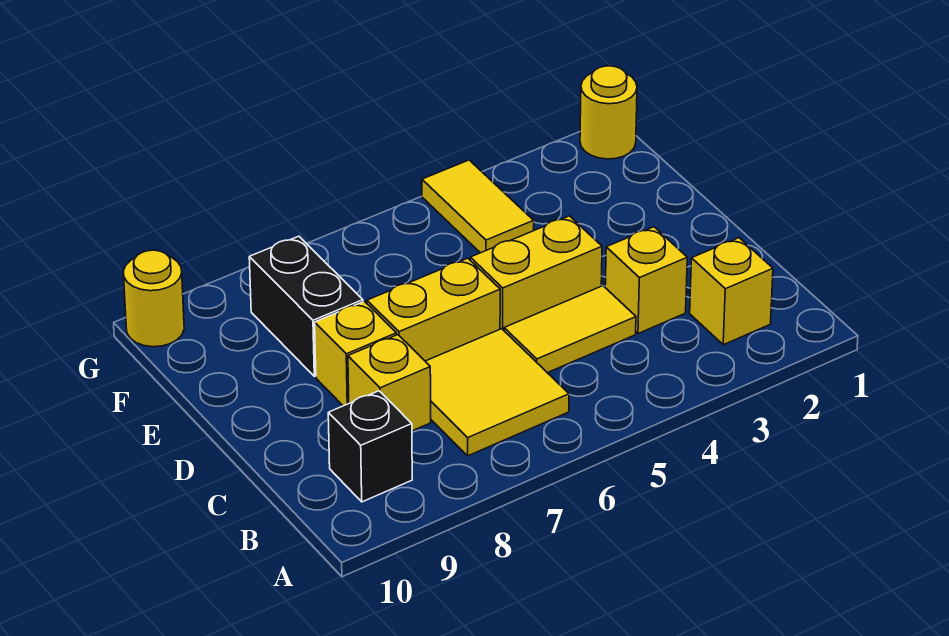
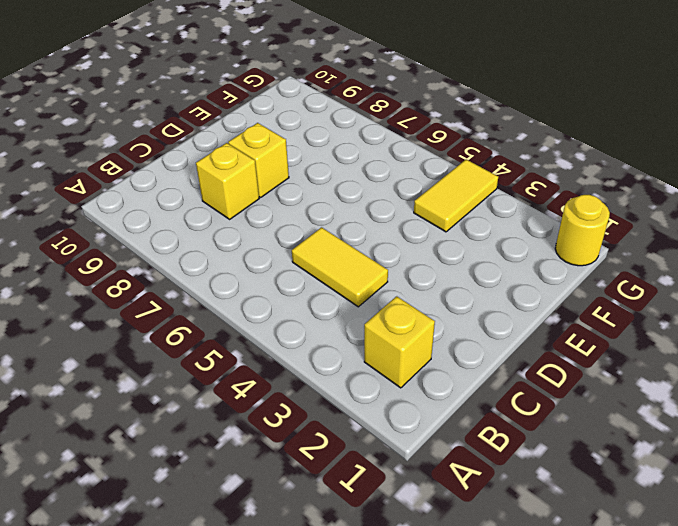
none -> yellow tile B6:C7 level 1
none -> black brick B9 level 1
none -> yellow brick C3 level 1

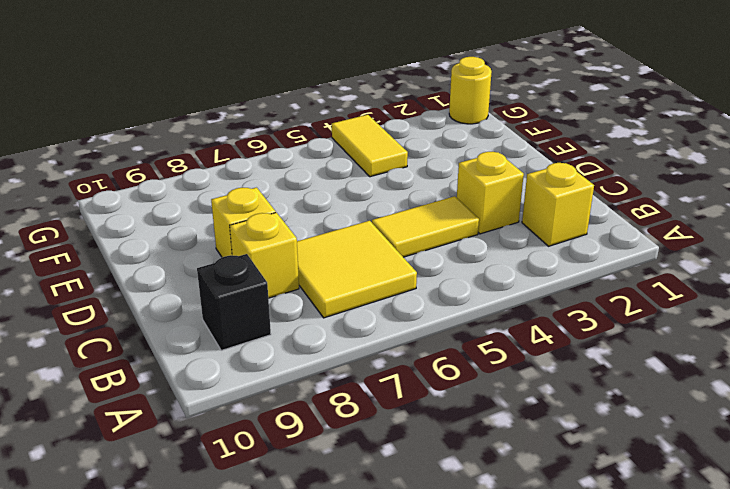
none -> yellow brick D4:D5 level 1
none -> yellow brick D6:D7 level 1
none -> black brick E8:F8 level 1

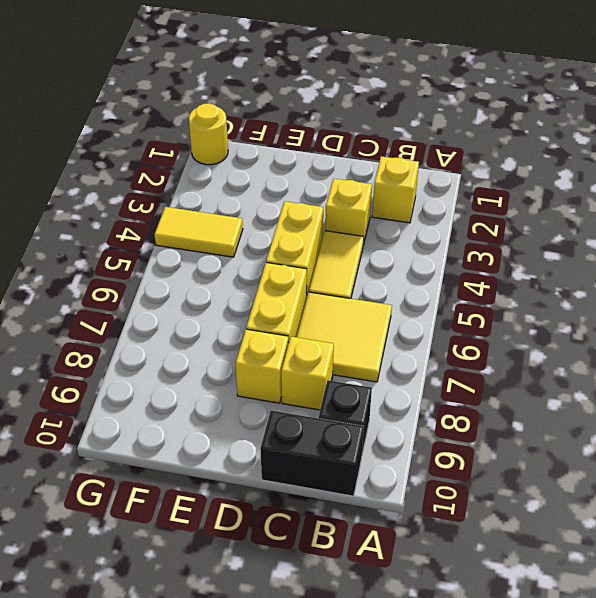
black brick B10:C10 level 1 -> black brick E8:F8 level 1
none -> yellow round brick G10 level 1

